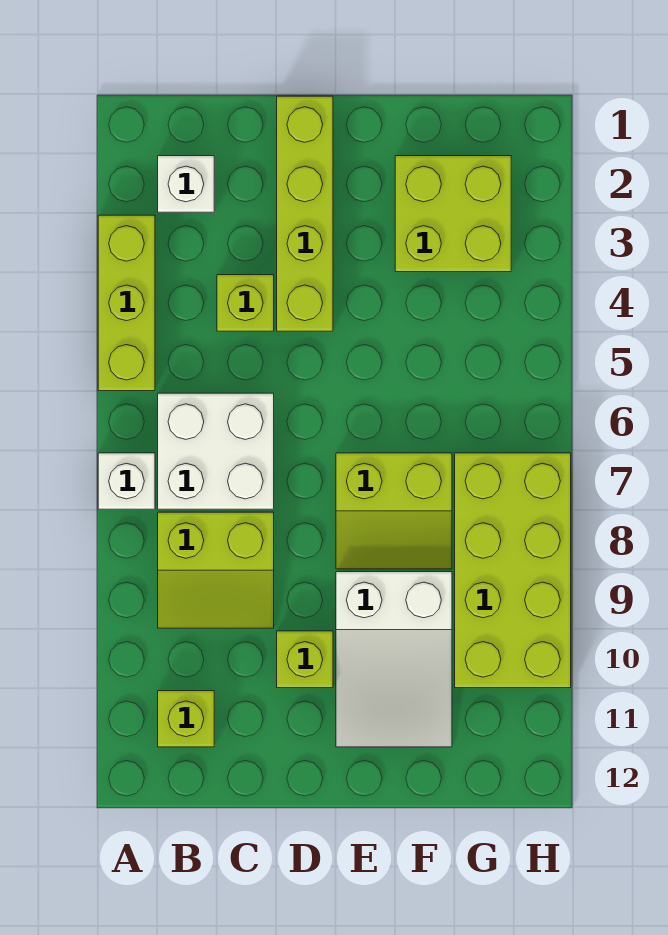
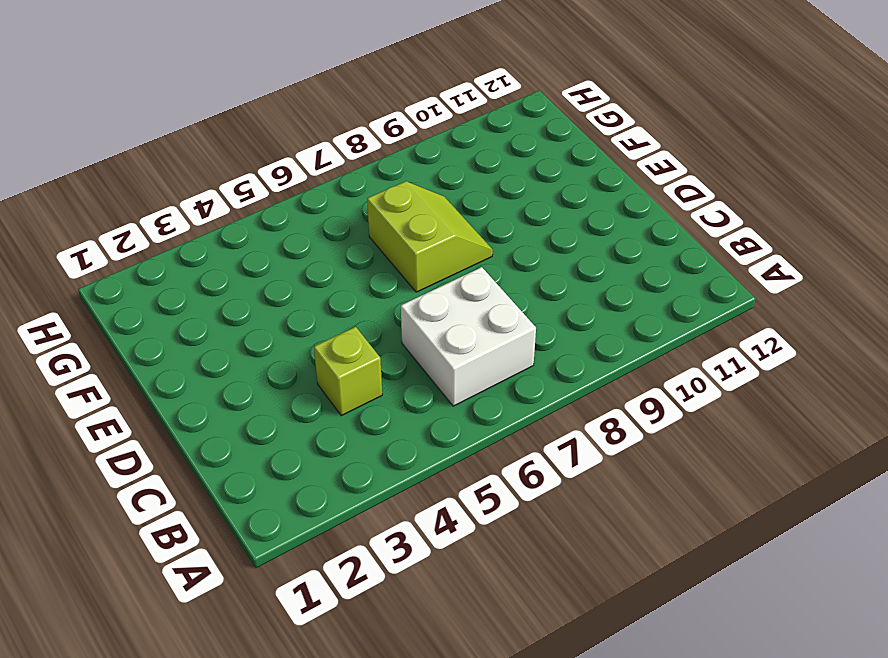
none -> lime brick A3:A5 level 1
none -> white brick A7 level 1
none -> white brick B2 level 1

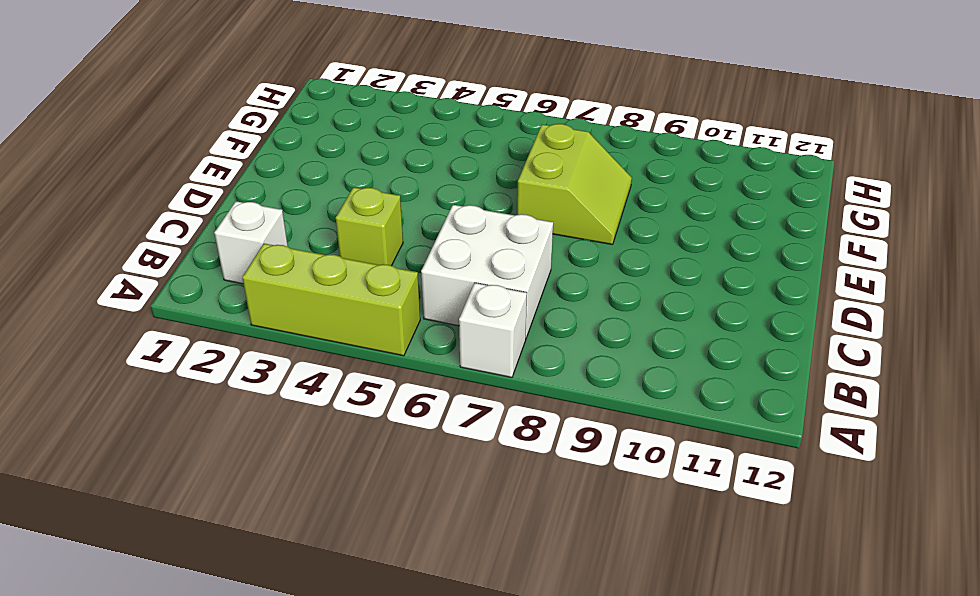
none -> lime slope B8:C9 level 1 top 8
none -> lime brick B11 level 1
none -> lime brick D1:D4 level 1

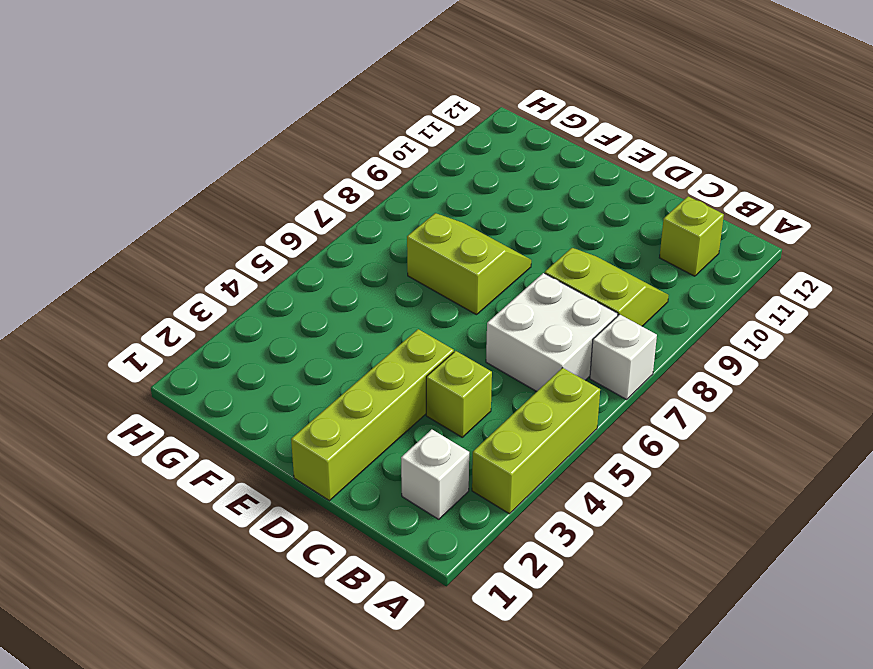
none -> lime brick D10 level 1
none -> white slope E9:F11 level 1 top 9
none -> lime brick F2:G3 level 1

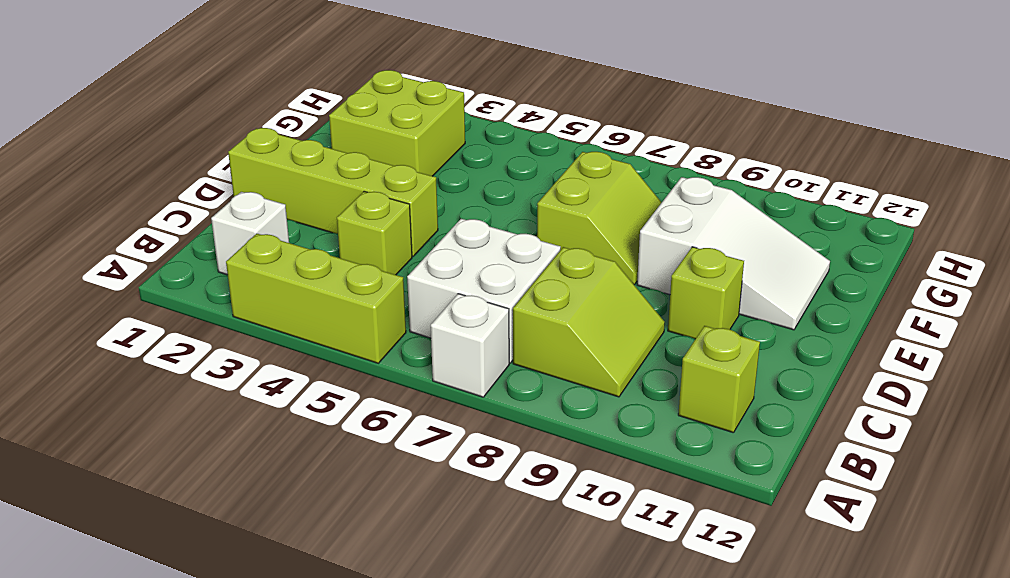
none -> lime brick G7:H10 level 1

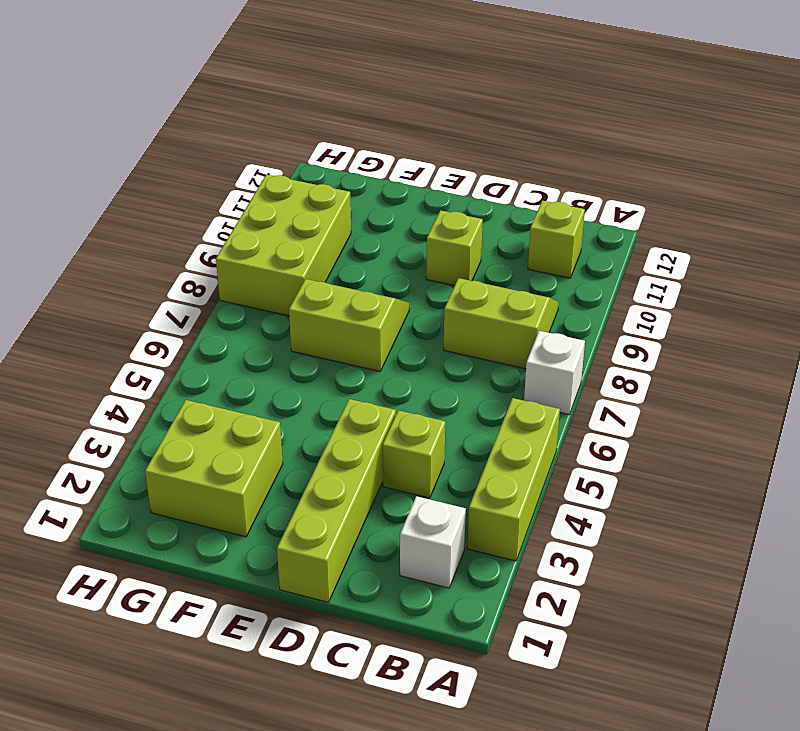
lime brick G8:H10 level 1 -> lime brick G7:H10 level 1
none -> white brick B6:C7 level 1
none -> white slope E9:F11 level 1 top 9

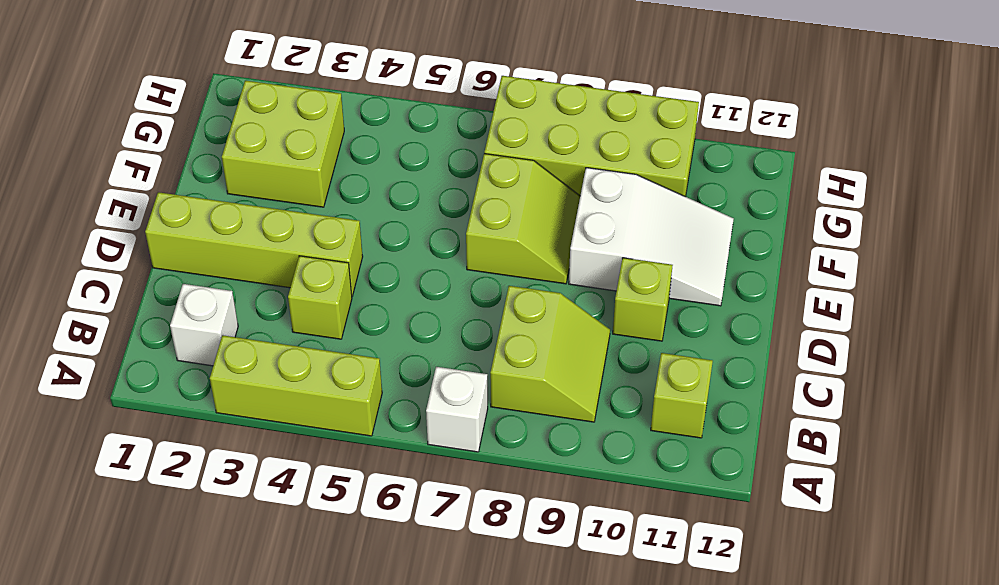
none -> white brick B6:C7 level 1

